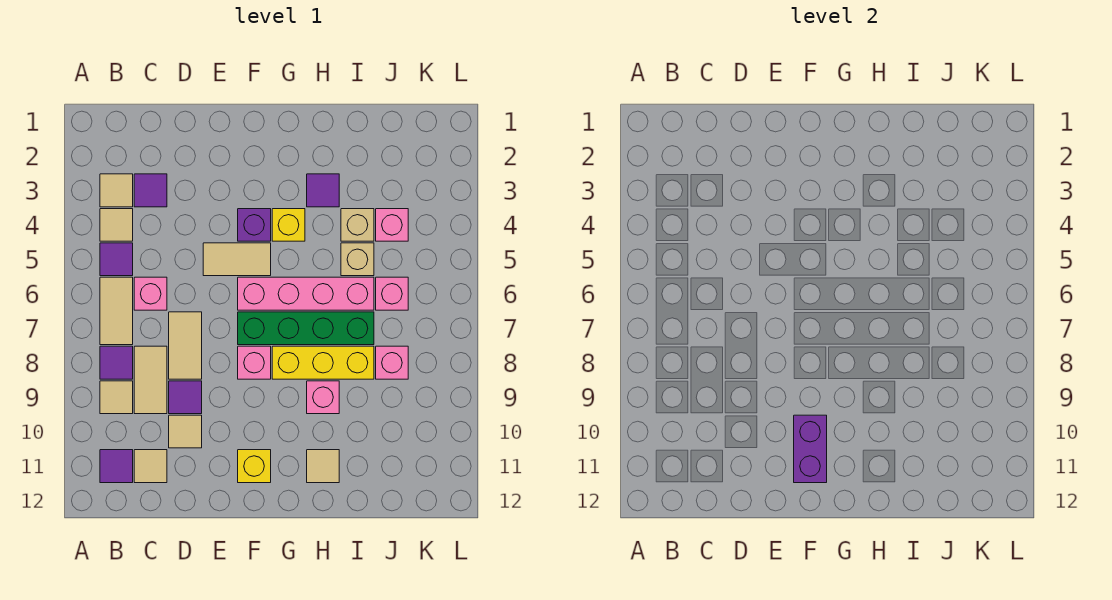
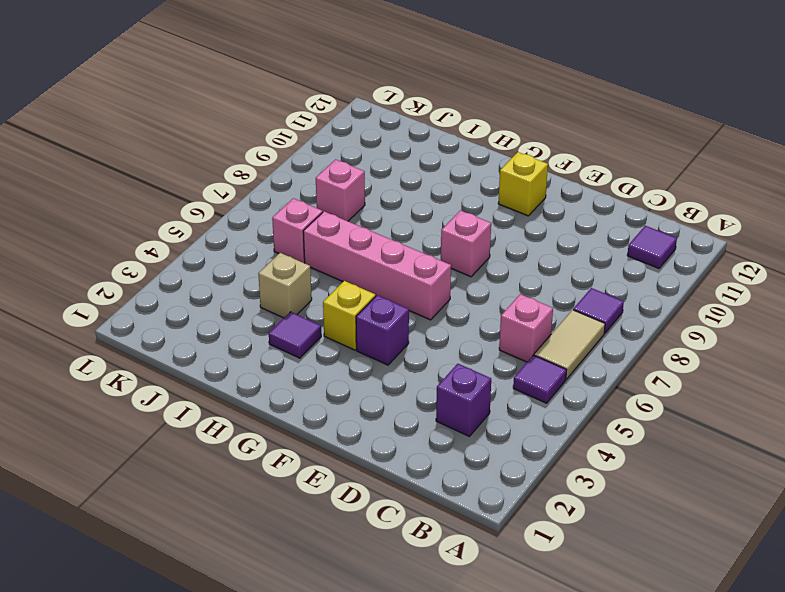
purple brick C3 level 1 -> purple tile C3 level 1
none -> tan tile B3 level 1
none -> tan tile B4 level 1
none -> tan tile B9 level 1
none -> tan tile C8:C9 level 1

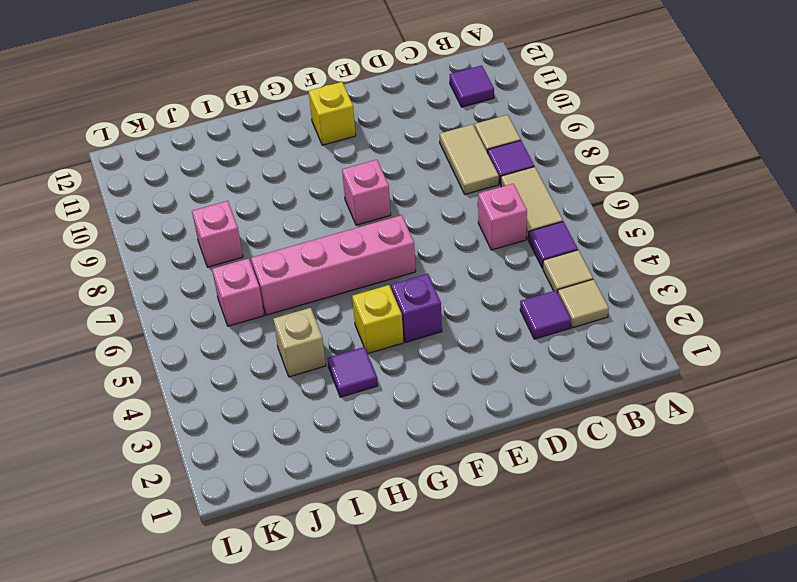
none -> tan tile C11 level 1
none -> tan tile D7:D8 level 1
none -> purple tile D9 level 1
none -> tan tile D10 level 1

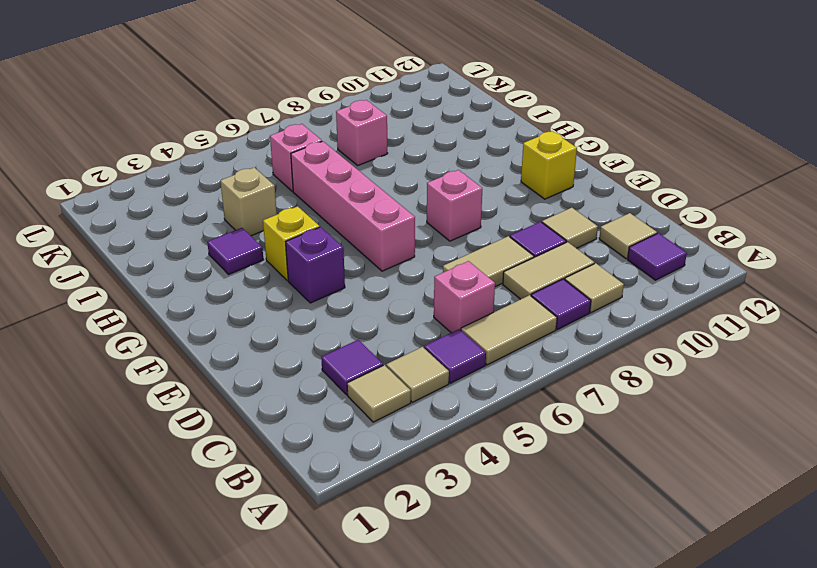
none -> tan tile E5:F5 level 1
none -> green brick F7:I7 level 1
none -> yellow brick G8:I8 level 1
none -> pink brick H9 level 1

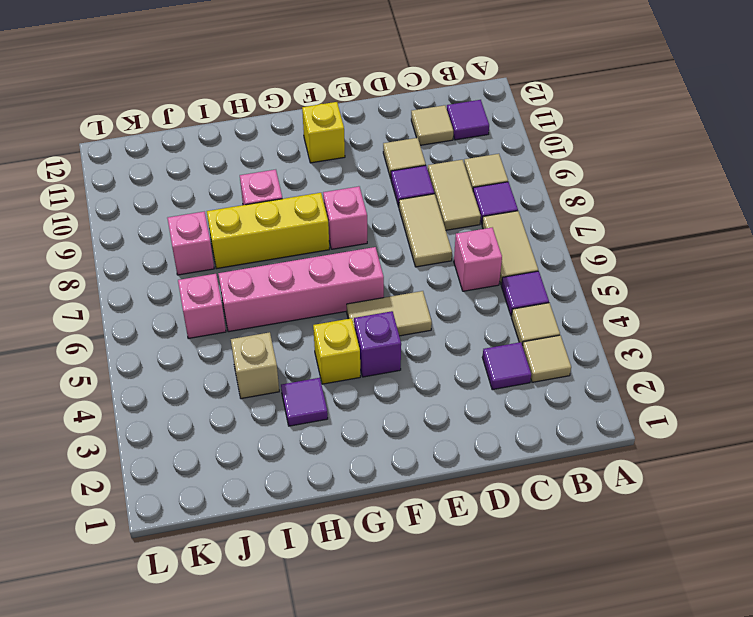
none -> green brick F7:I7 level 1
none -> tan tile H11 level 1
none -> tan brick I5 level 1
none -> pink brick J4 level 1

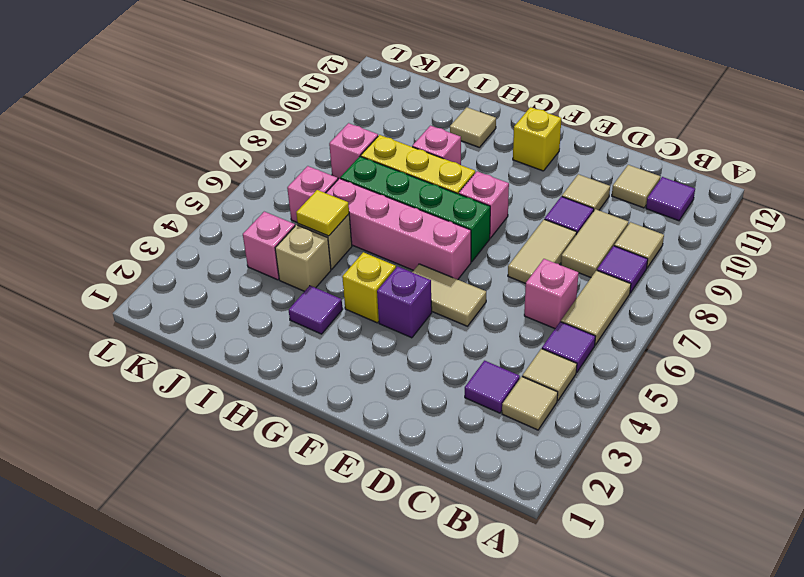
yellow tile I5 level 2 -> none
none -> purple brick F10:F11 level 2

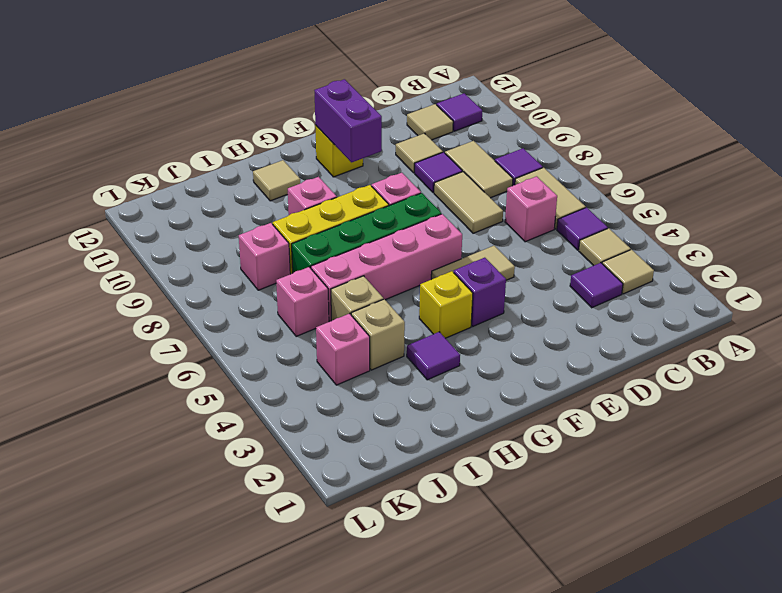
none -> tan tile B9 level 1

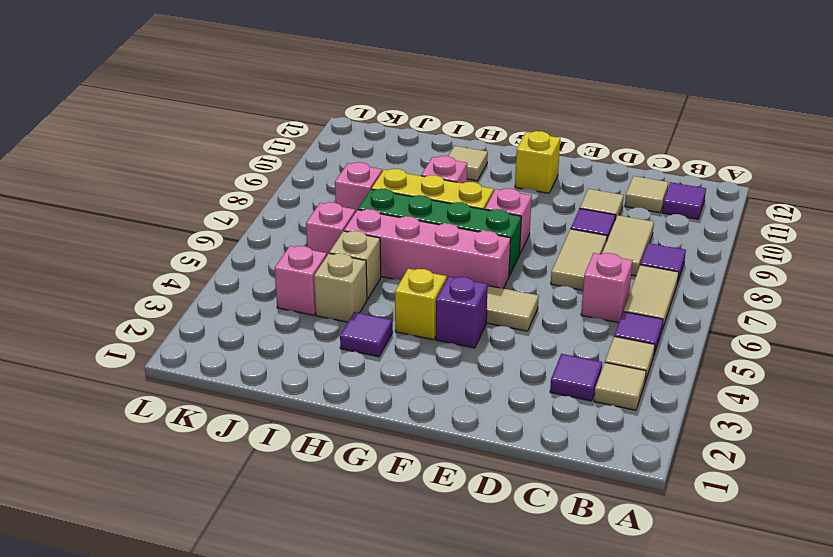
none -> tan tile B9 level 1
none -> purple brick F10:F11 level 2

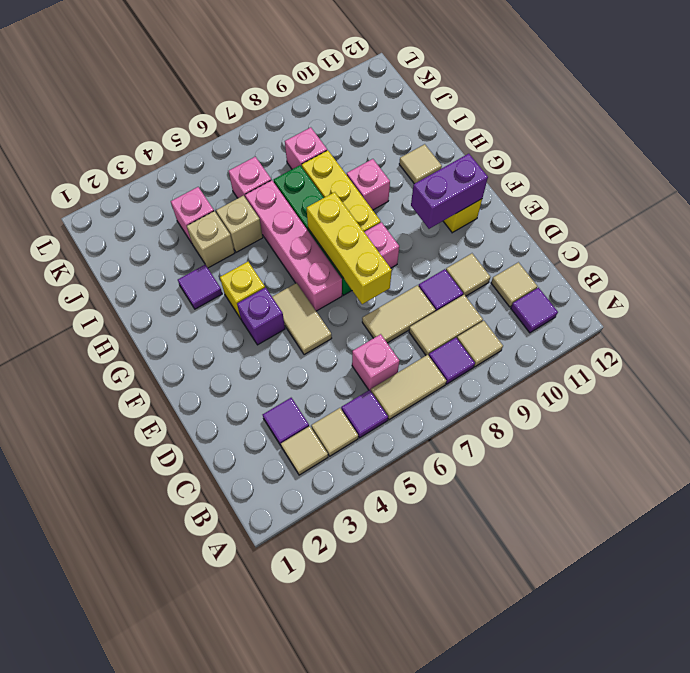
yellow brick E7:G7 level 2 -> none

